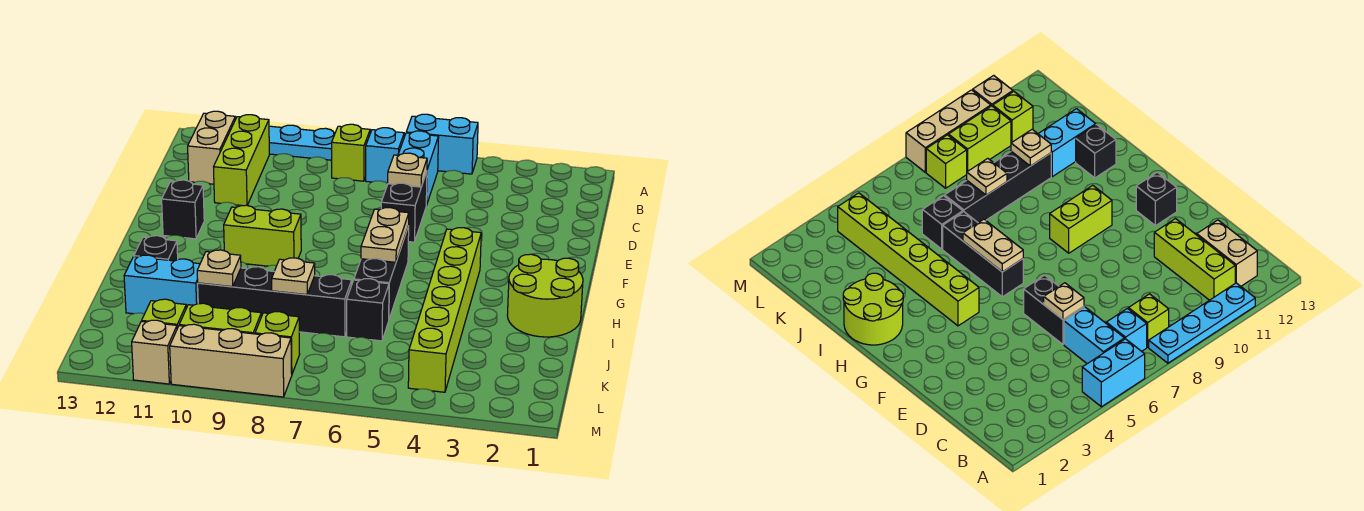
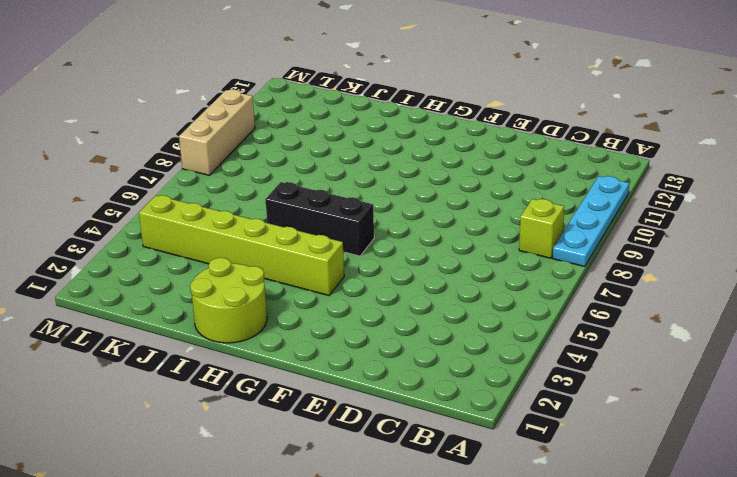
none -> cyan brick A5:A6 level 1
none -> cyan brick B6:C6 level 1
none -> cyan brick B7 level 1

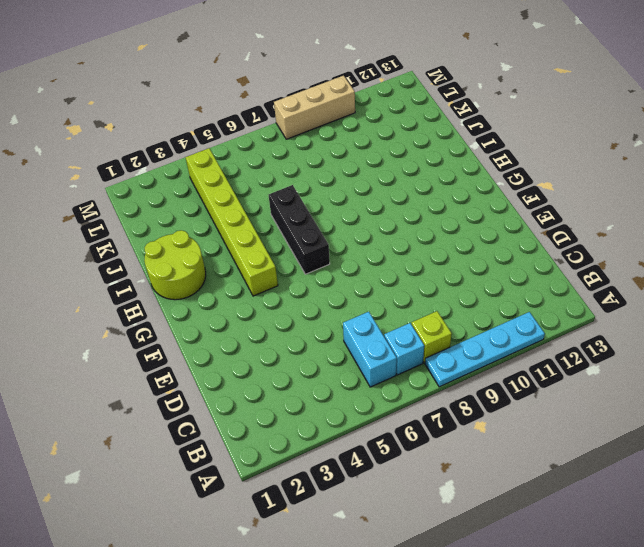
none -> cyan brick A5:A6 level 1
none -> lime brick B11:D11 level 1
none -> tan brick B12:C12 level 1

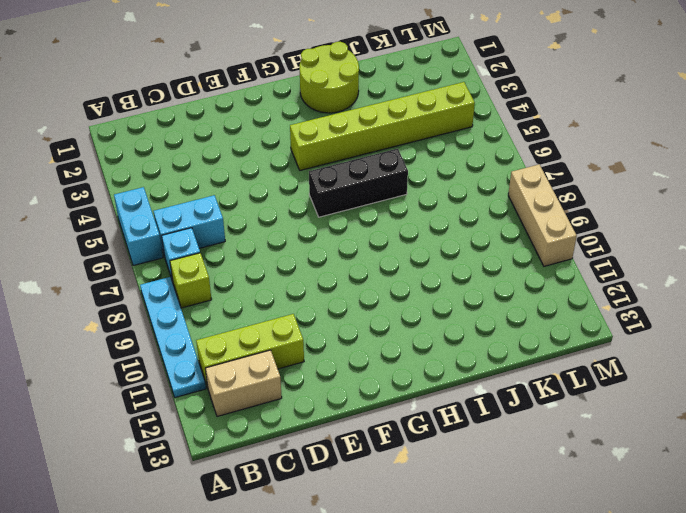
none -> black brick D6:E6 level 1
none -> black brick F12 level 1
none -> lime brick G9:G10 level 1

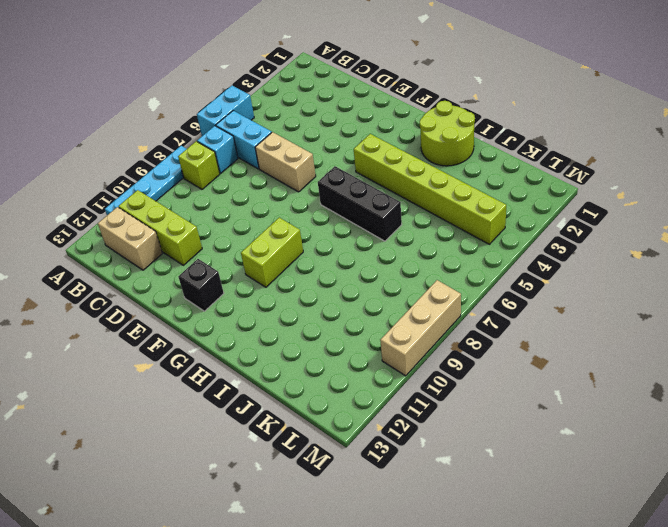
tan brick D6:E6 level 1 -> black brick D6:E6 level 1
none -> black brick I12 level 1
none -> black brick J6 level 1
none -> black brick J7:J10 level 1

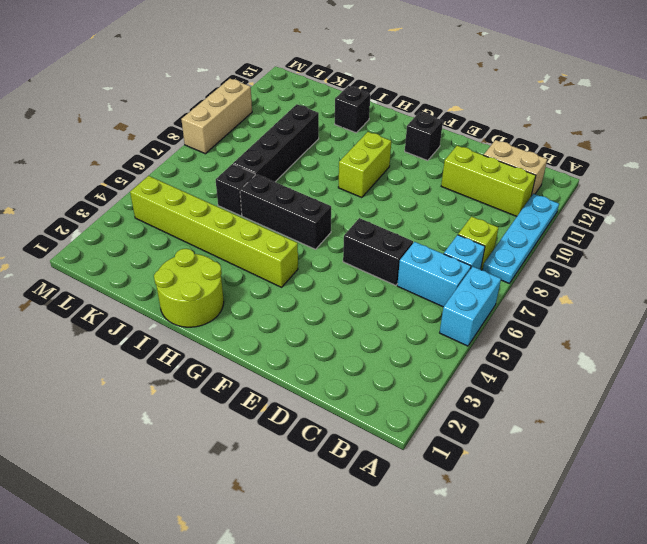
none -> cyan brick J11:J12 level 1
none -> lime brick L8 level 1
none -> lime brick L9:L10 level 1

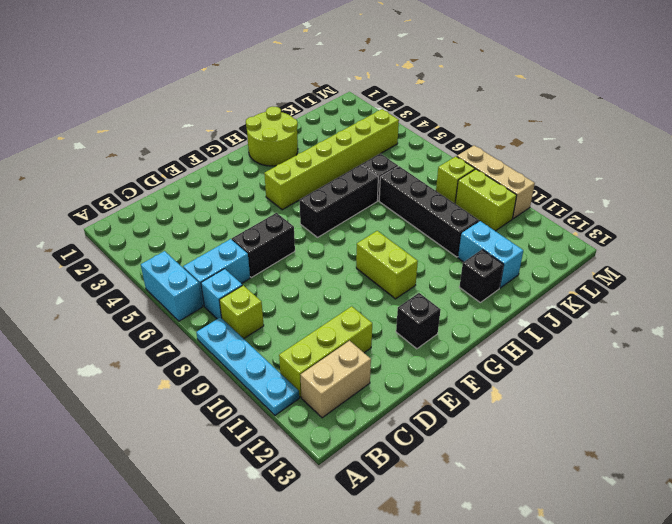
none -> lime brick L11 level 1
none -> tan brick M11 level 1
none -> tan plate D6 level 2

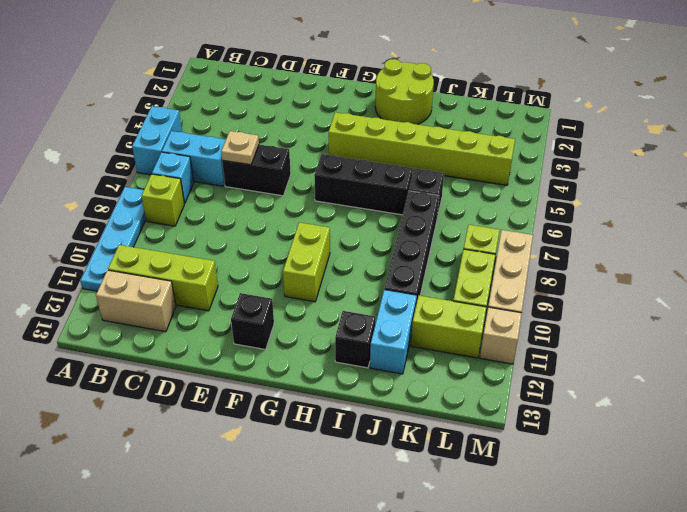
lime brick K11:L11 level 1 -> lime brick L11 level 1
none -> tan plate G6:H6 level 2
none -> tan plate J8 level 2
none -> tan plate J10 level 2

